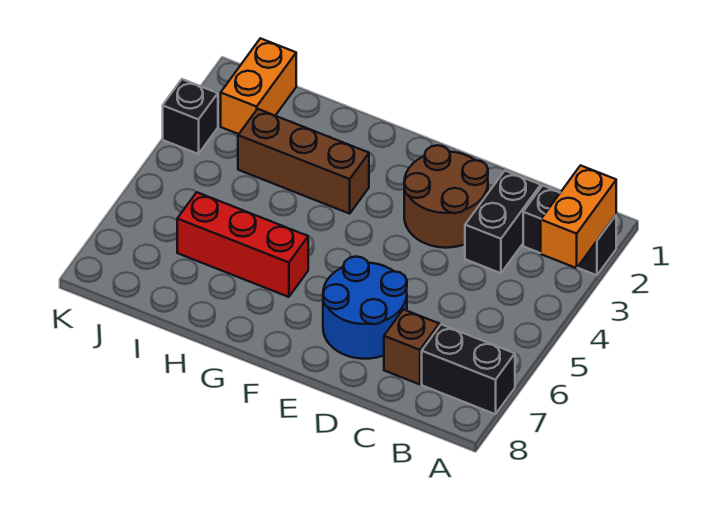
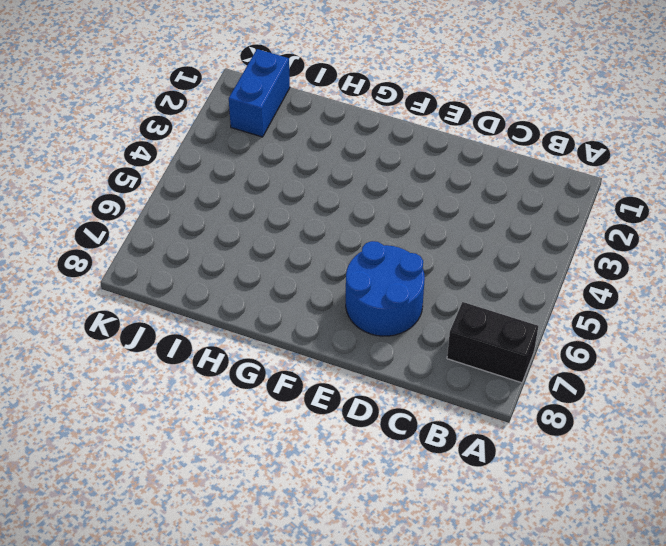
blue brick J1:J2 level 1 -> orange brick J1:J2 level 1
none -> black brick A2:B2 level 1
none -> black brick C2:C3 level 1

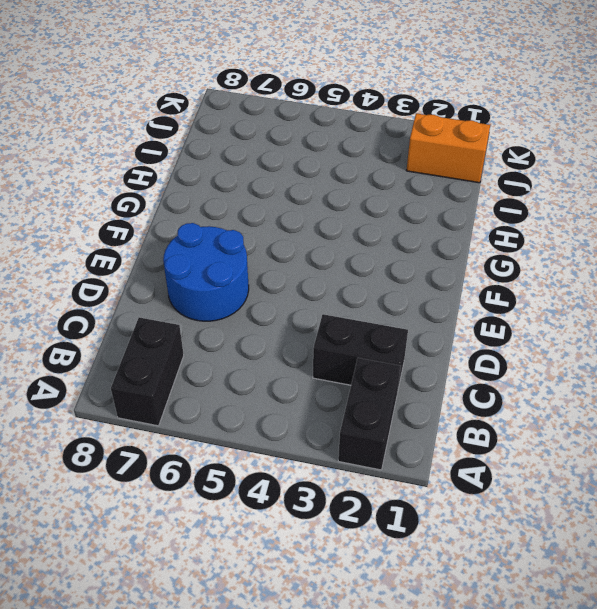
none -> brown brick C7 level 1
none -> brown round brick D2:E3 level 1

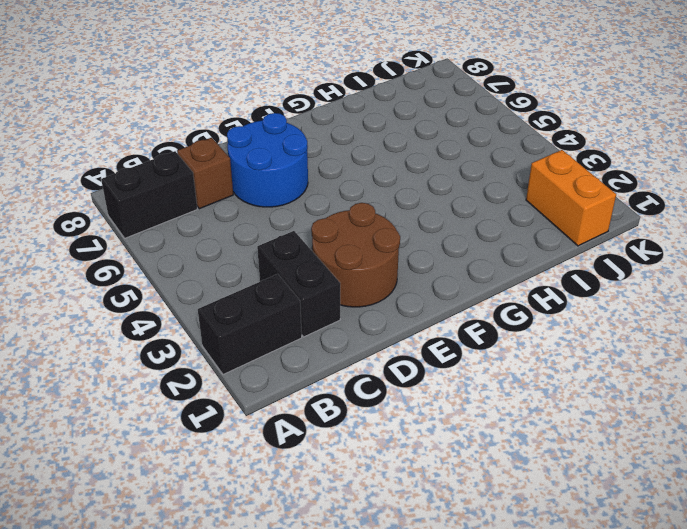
none -> brown brick G3:I3 level 1
none -> red brick G6:I6 level 1

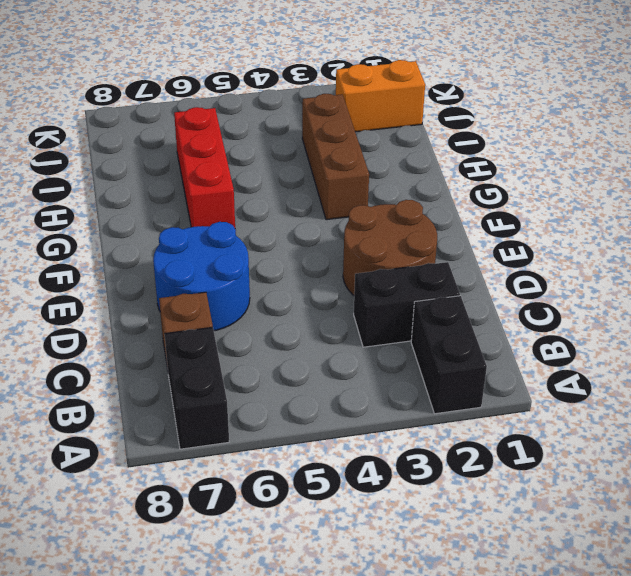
none -> black brick K3 level 1
none -> orange brick A2:A3 level 2

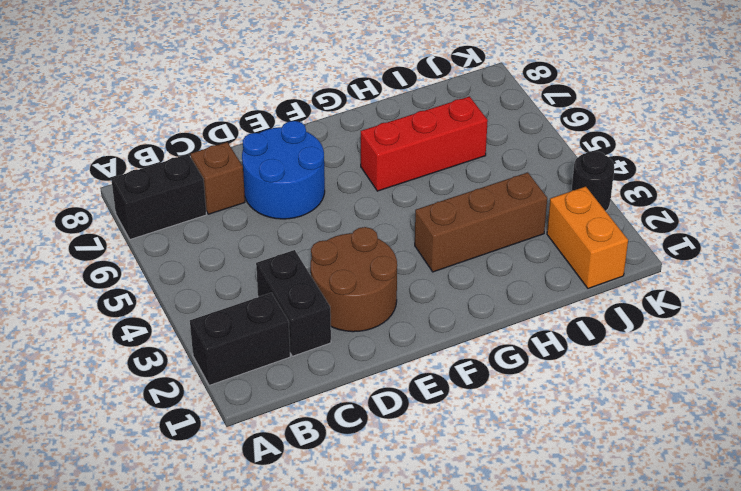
black round brick K3 level 1 -> black brick K3 level 1
none -> orange brick A2:A3 level 2

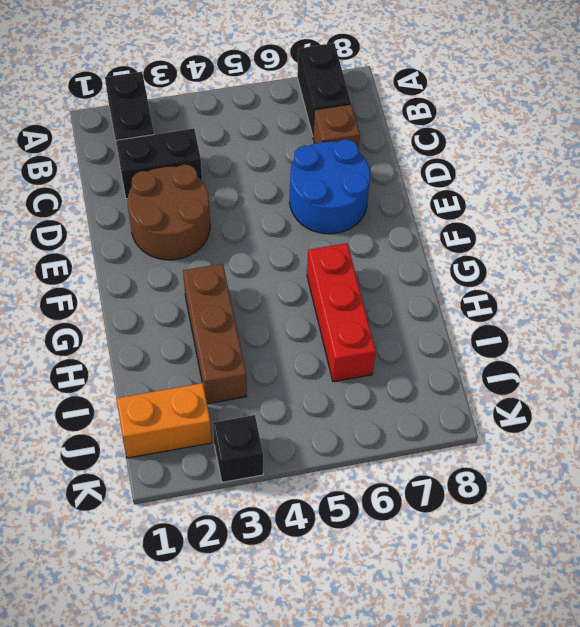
none -> orange brick A2:A3 level 2

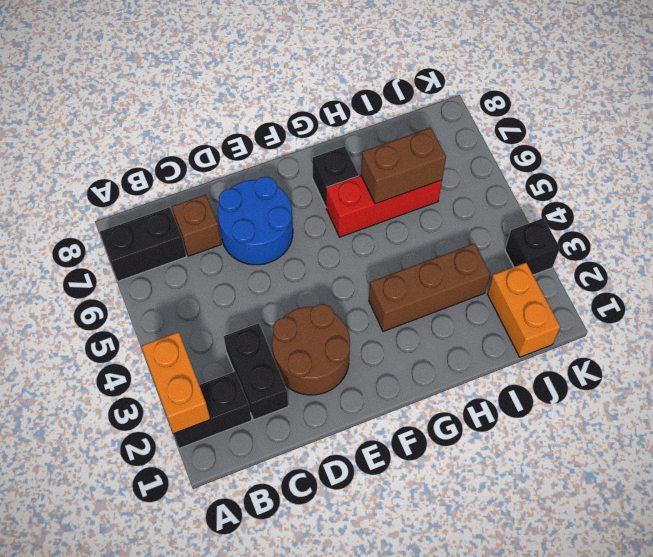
black brick G7 level 1 -> none
brown brick H6:I6 level 2 -> none

